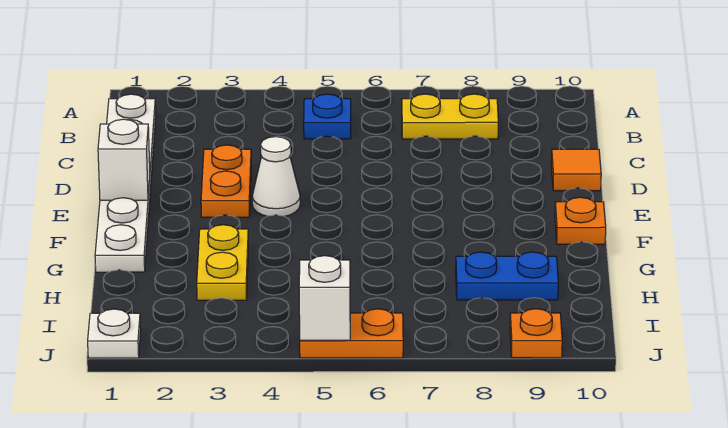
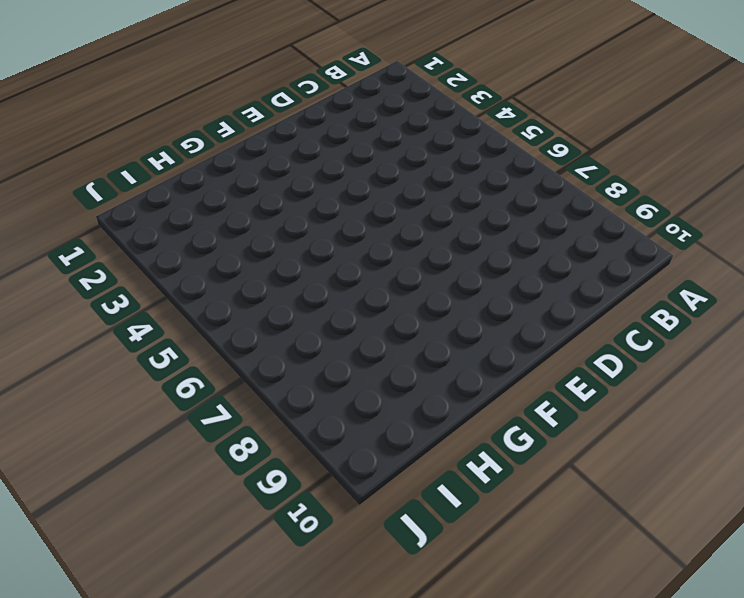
none -> white plate B1:G1 level 1
none -> blue plate B5 level 1
none -> yellow plate B7:B8 level 1

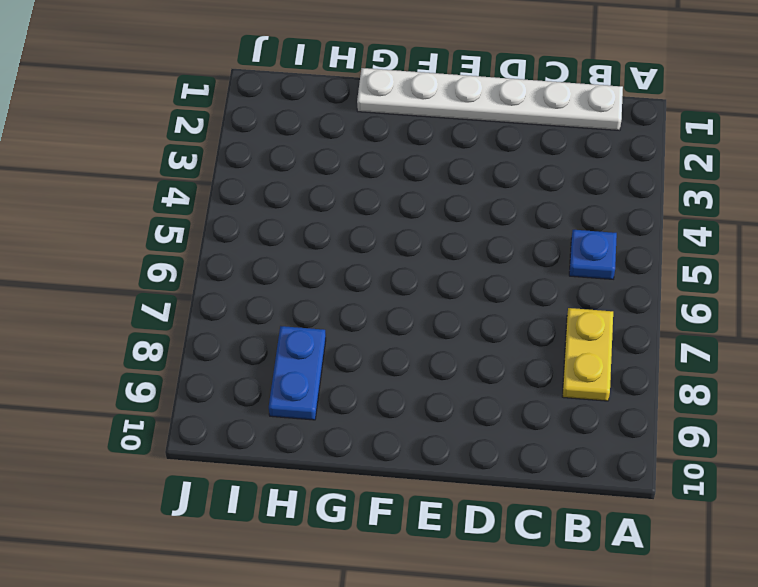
none -> orange plate D3:E3 level 1
none -> orange tile D10 level 1
none -> white cone E4 level 1

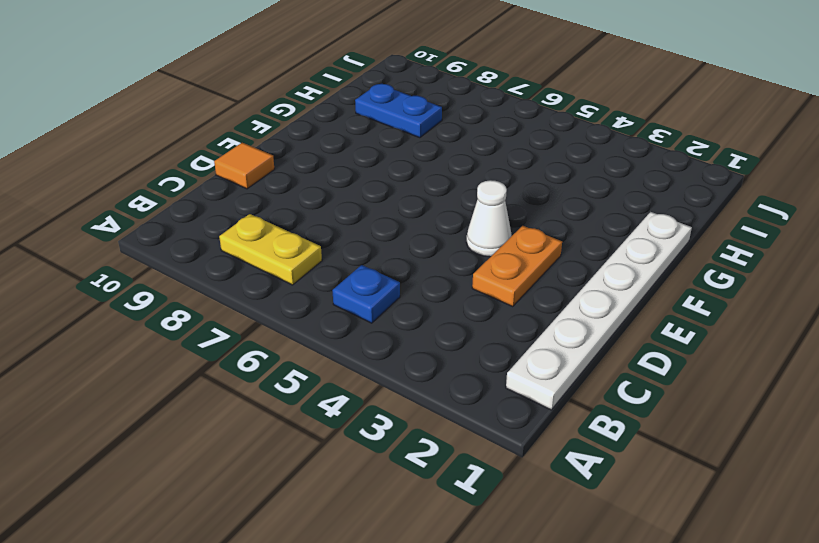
none -> orange plate F10 level 1
none -> yellow plate G3:H3 level 1
none -> white plate J1 level 1

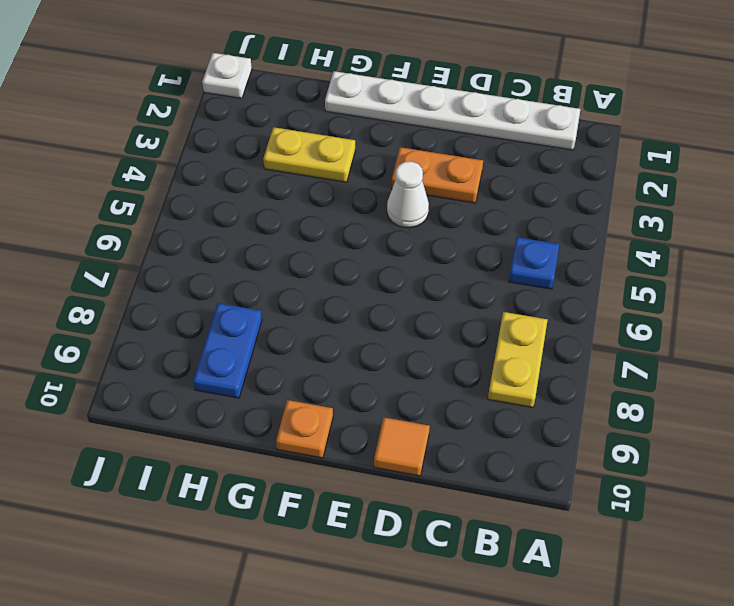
none -> orange plate J5:J6 level 1
none -> orange plate J9 level 1
none -> white brick E1 level 2

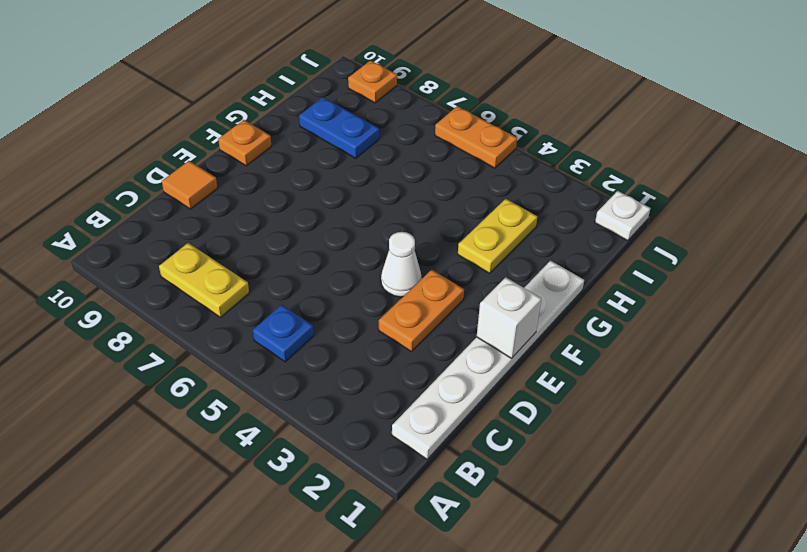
none -> white brick J5 level 2

